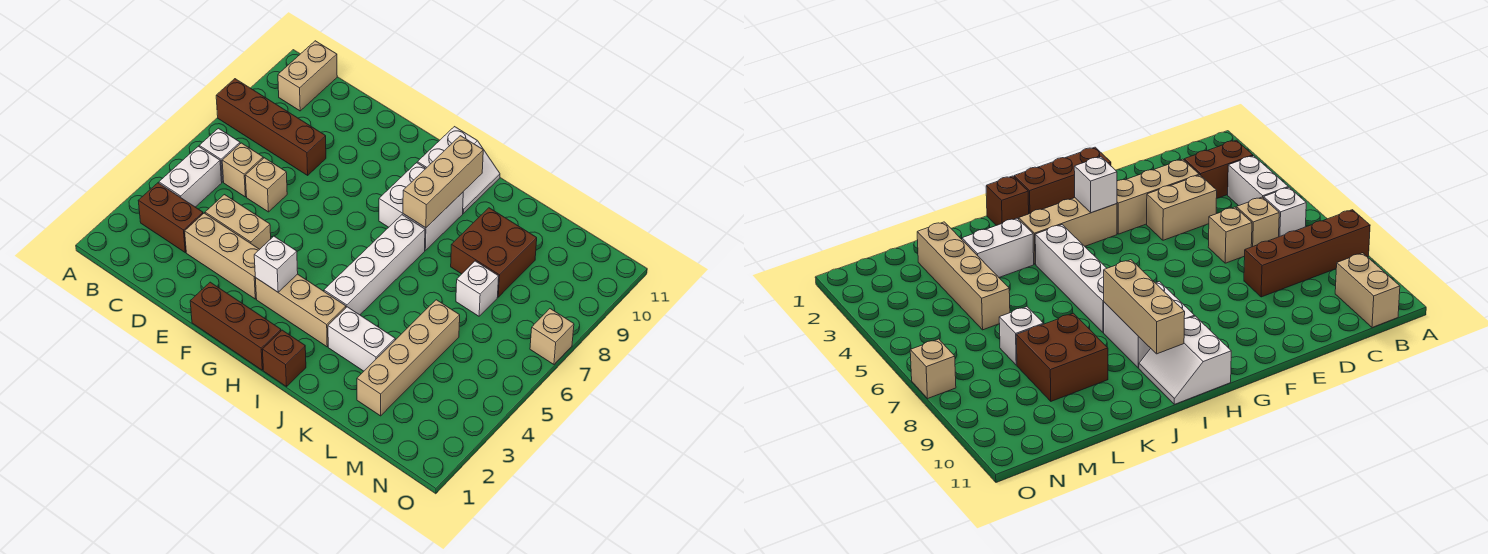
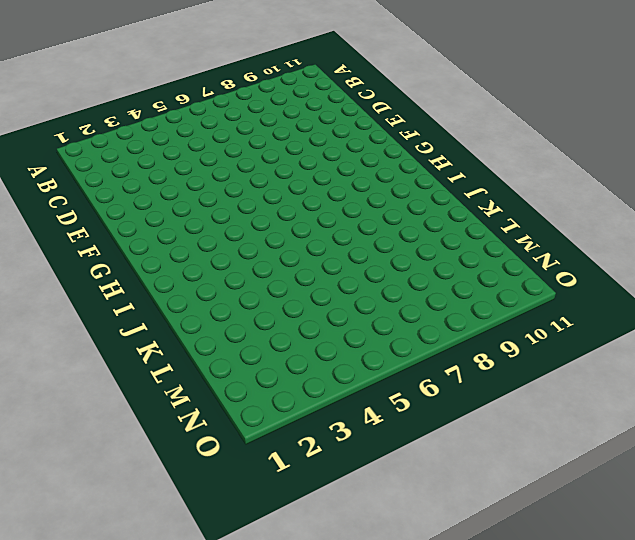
none -> brown brick A8:D8 level 1
none -> brown brick B3:C3 level 1
none -> white brick B4:B5 level 1

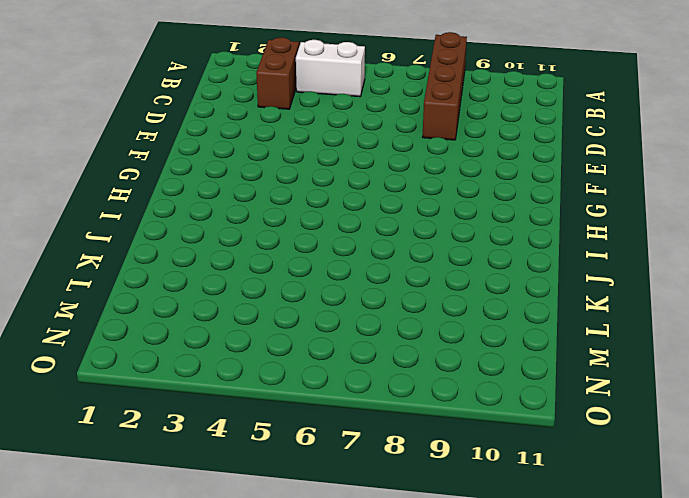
none -> white brick B6 level 1
none -> tan brick B10:B11 level 1
none -> tan brick C6 level 1

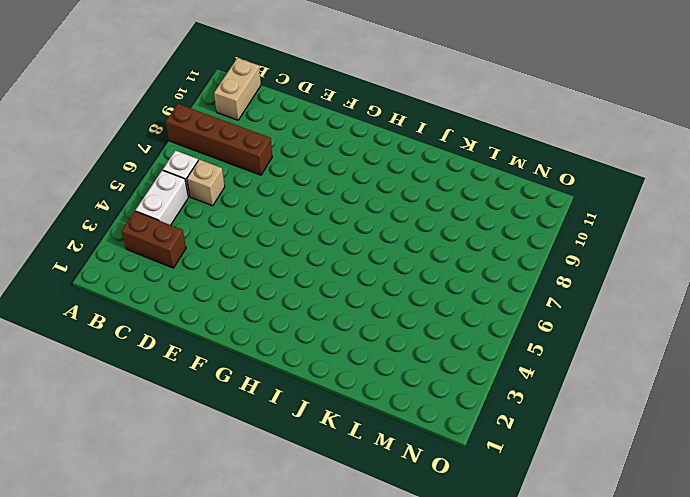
none -> tan brick D3:F3 level 1
none -> tan brick D4:E4 level 1
none -> tan brick D6 level 1

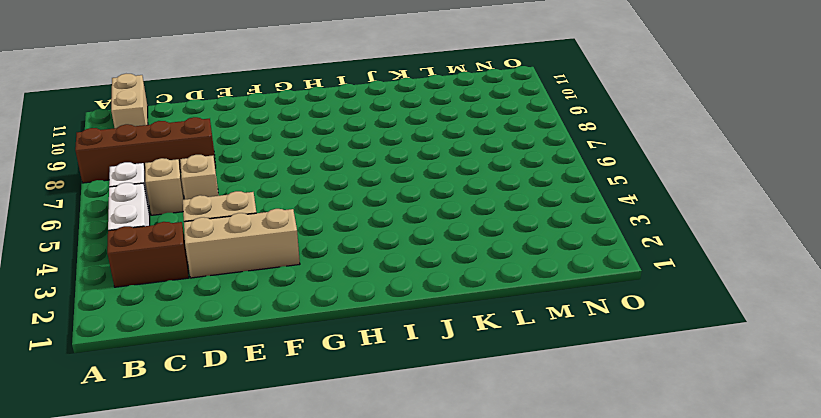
none -> brown brick F1:H1 level 1
none -> tan brick G3:I3 level 1
none -> white brick H8:I9 level 1

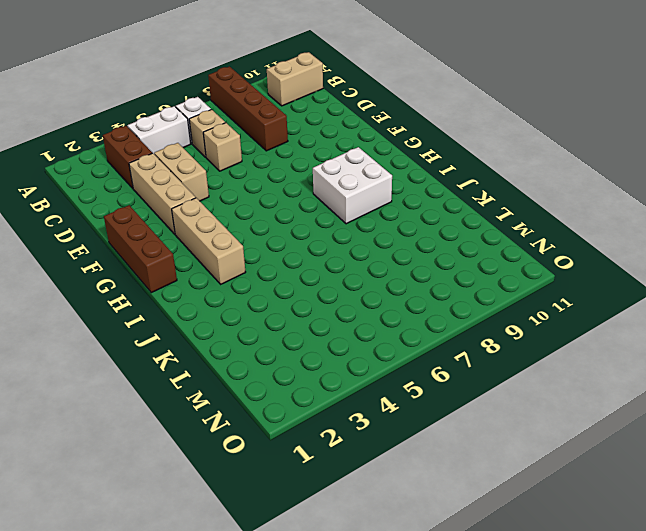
none -> white slope H10:I11 level 1 top H
none -> brown brick I1 level 1
none -> white brick I4:I7 level 1

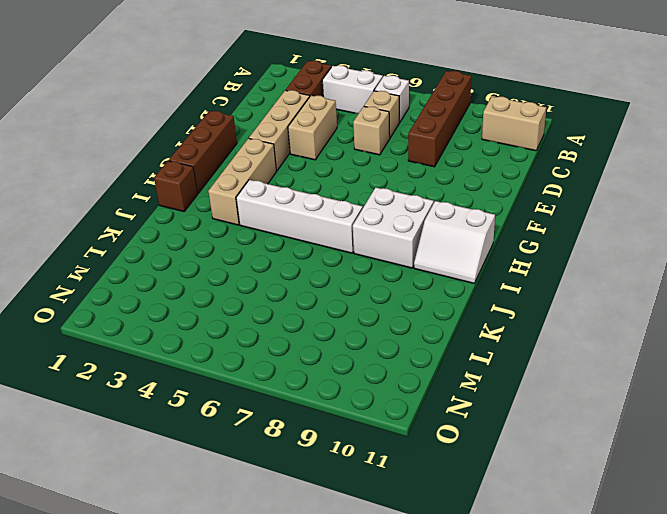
none -> white brick J3:K3 level 1
none -> brown brick K8:L9 level 1
none -> tan brick L2:L5 level 1

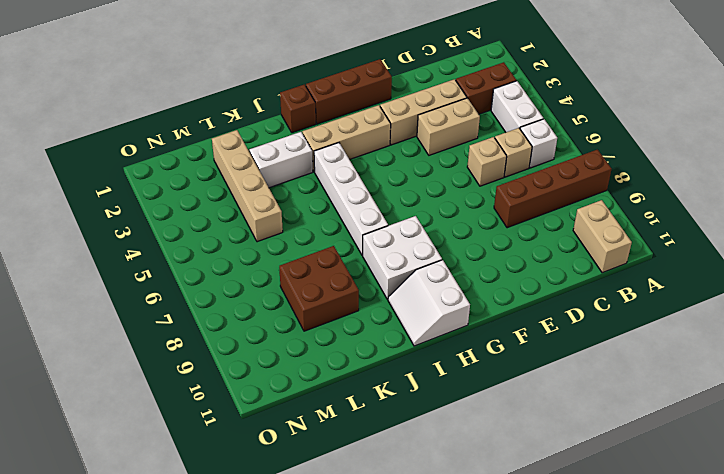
none -> white brick L7 level 1
none -> tan brick O7 level 1
none -> white brick G3 level 2

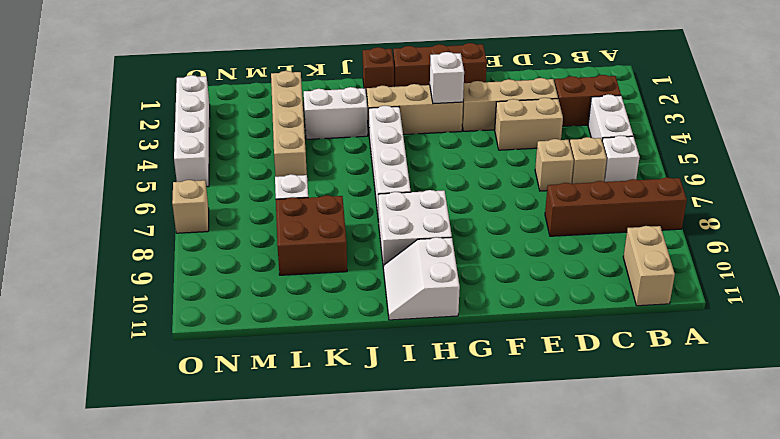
white brick O2:O5 level 1 -> none
none -> tan brick I8:I10 level 2

